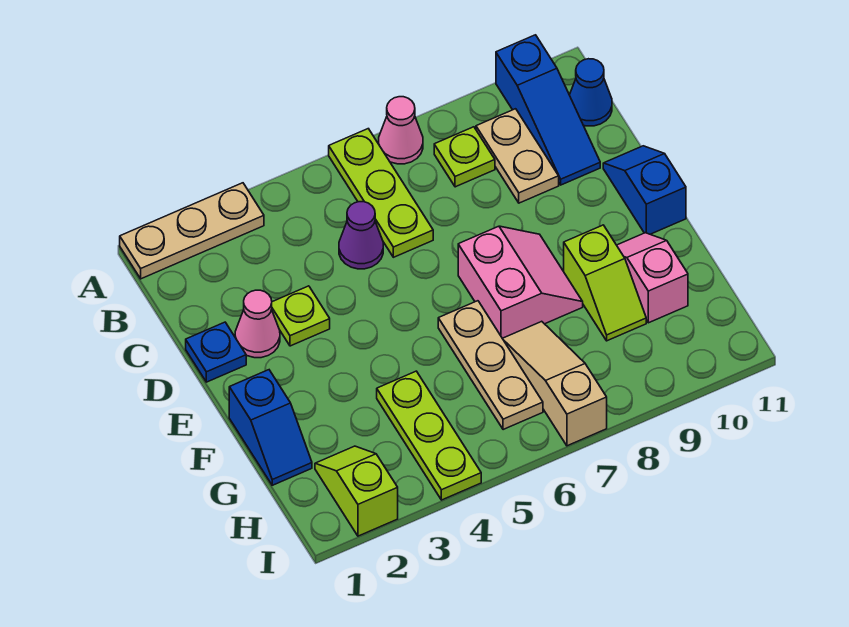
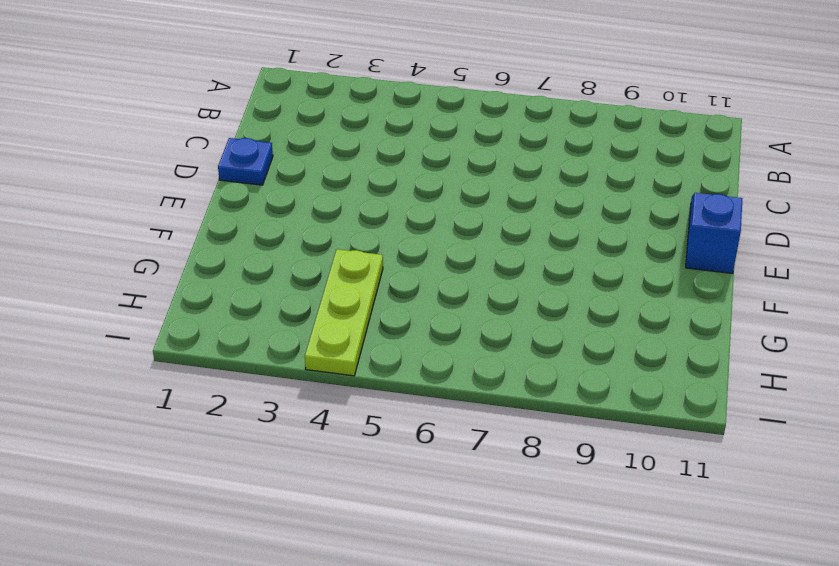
none -> tan plate A1:A3 level 1
none -> lime plate A6:C6 level 1
none -> pink cone A7 level 1

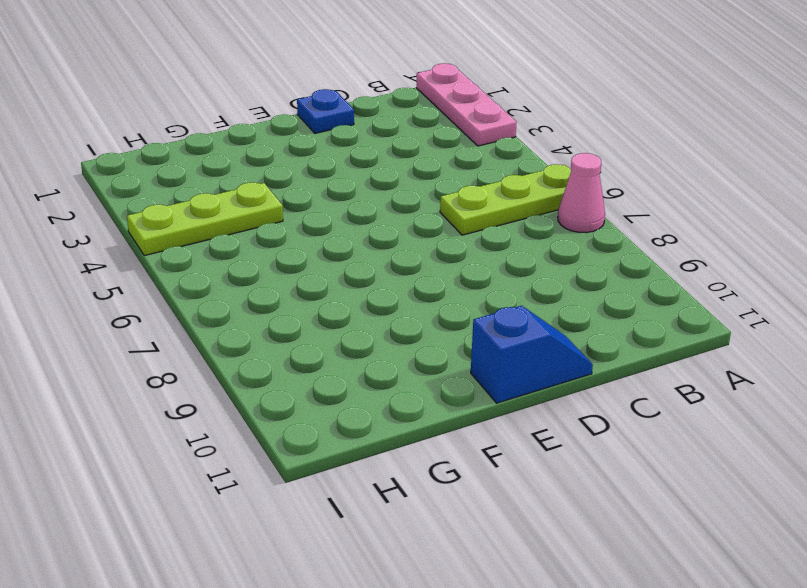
pink plate A1:A3 level 1 -> tan plate A1:A3 level 1
none -> blue slope A10:C10 level 1 top A
none -> lime plate B8 level 1
none -> tan plate B9:C9 level 1

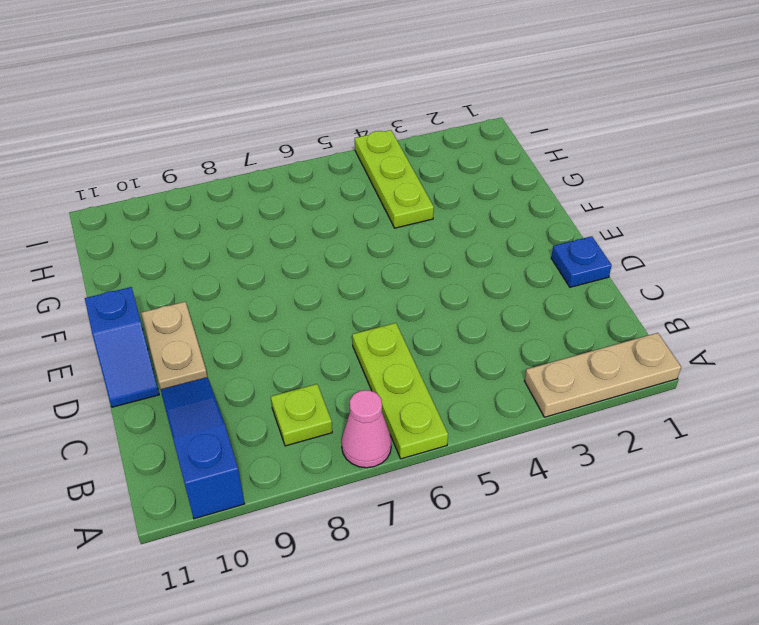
tan plate D10:E10 level 1 -> tan plate B9:C9 level 1
none -> blue cone B11 level 1
none -> purple cone C5 level 1
none -> pink cone D2 level 1

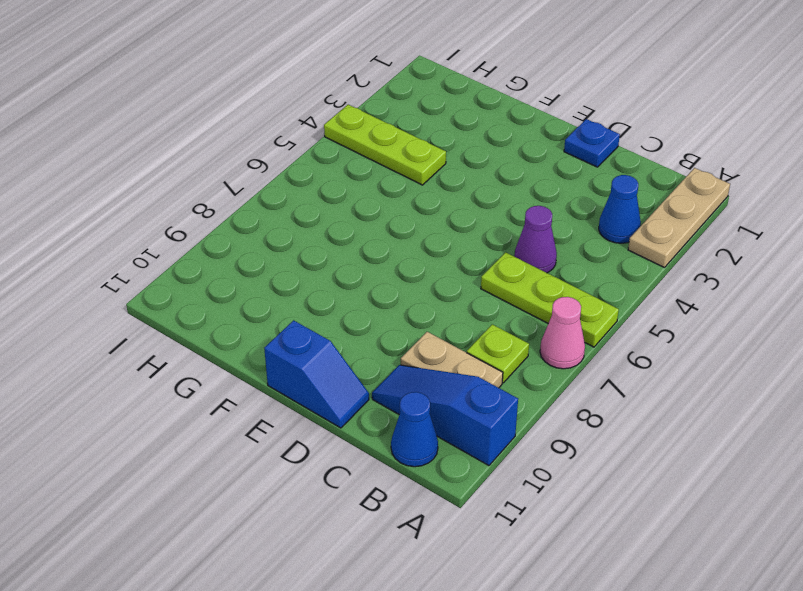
blue cone B3 level 1 -> none
none -> pink cone D2 level 1
none -> lime plate D3 level 1
none -> pink slope E7:F8 level 1 top 7

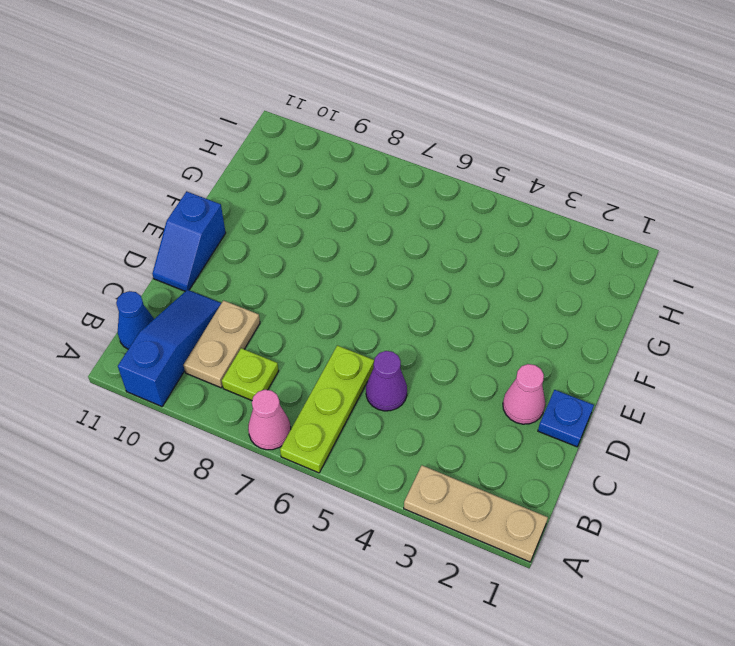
none -> lime plate D3 level 1
none -> pink slope E7:F8 level 1 top 7
none -> blue slope F1:G1 level 1 top F

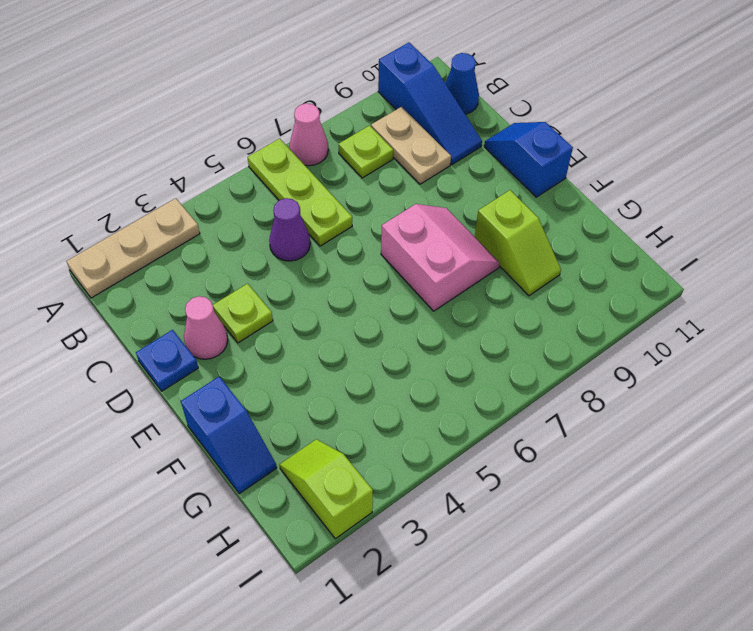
none -> tan plate F6:H6 level 1
none -> pink slope F10:G10 level 1 top G
none -> lime plate G4:I4 level 1

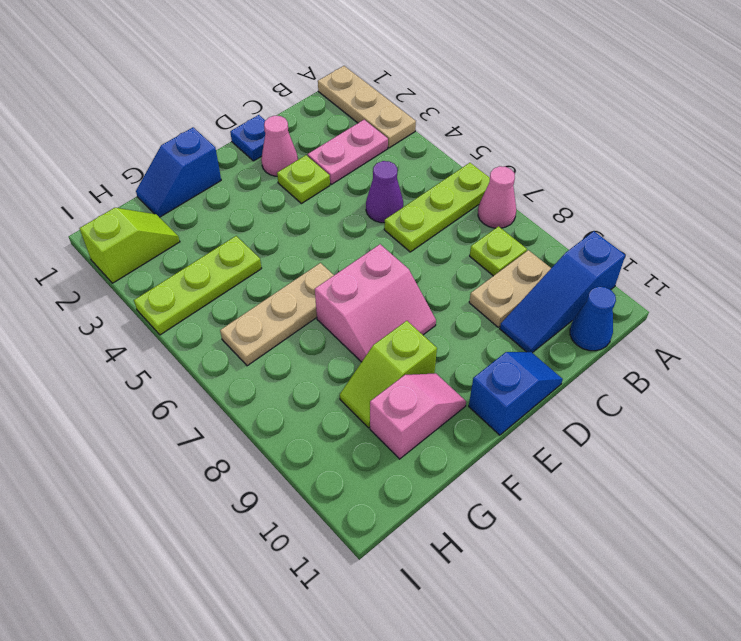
pink plate B3:C3 level 1 -> none
none -> tan slope G7:I7 level 1 top I

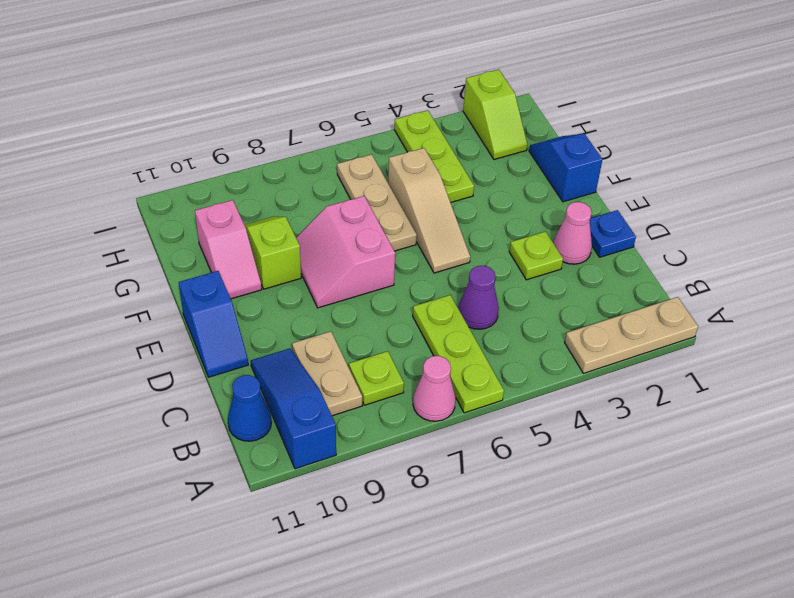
tan slope E5:G5 level 1 top G -> tan slope G7:I7 level 1 top I

